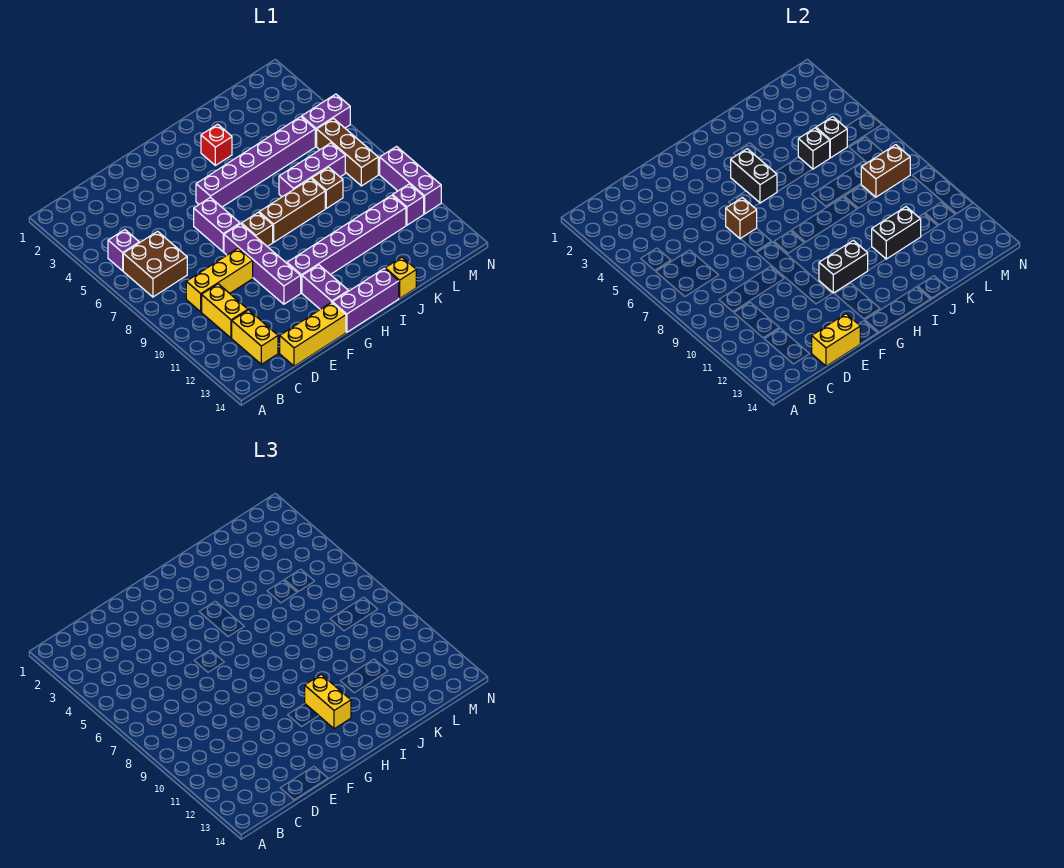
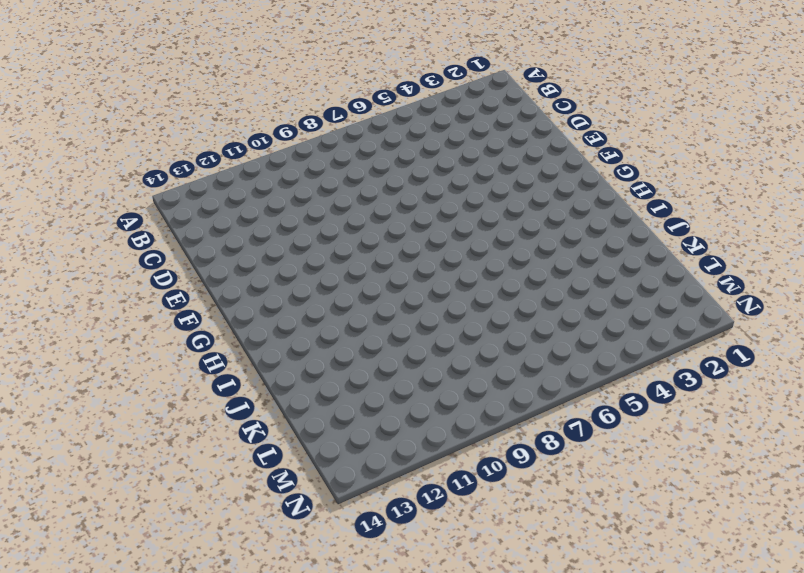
none -> purple brick B5 level 1
none -> brown brick B6:C7 level 1
none -> yellow brick C9:E9 level 1
none -> yellow brick C10:C11 level 1

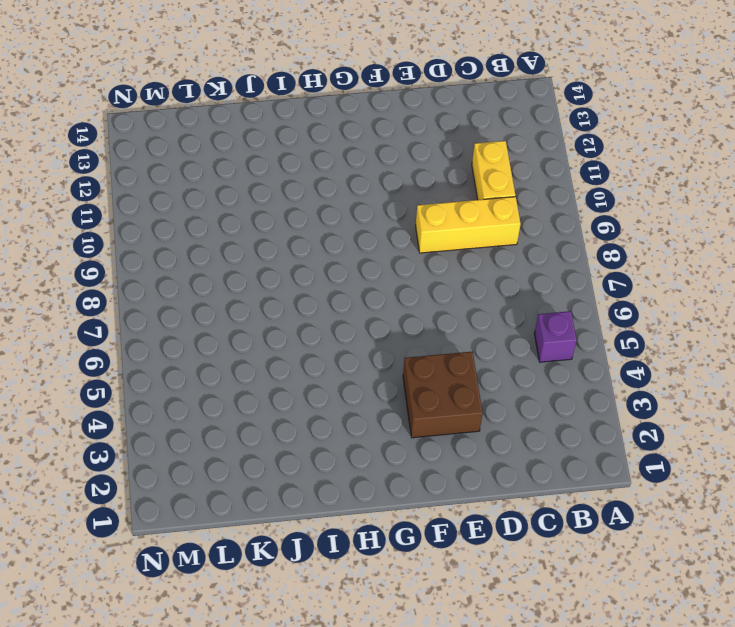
brown brick E3:F4 level 1 -> brown brick B6:C7 level 1
none -> yellow brick C12:C13 level 1
none -> yellow brick D14:F14 level 1
none -> purple brick F6:F7 level 1
none -> purple brick F8:F11 level 1

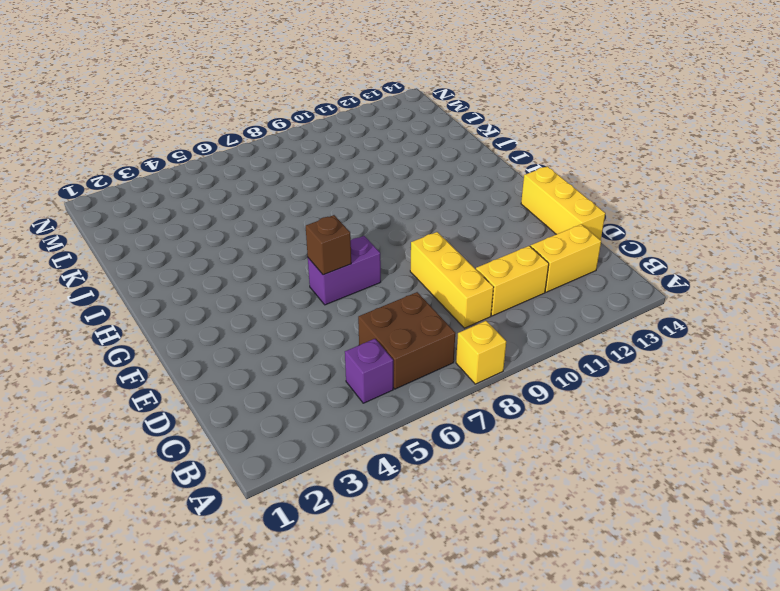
yellow brick A8 level 1 -> yellow brick J14 level 1
none -> purple brick F8:F11 level 1
none -> purple brick G5:L5 level 1
none -> brown brick G8 level 1
none -> purple brick G11:L11 level 1

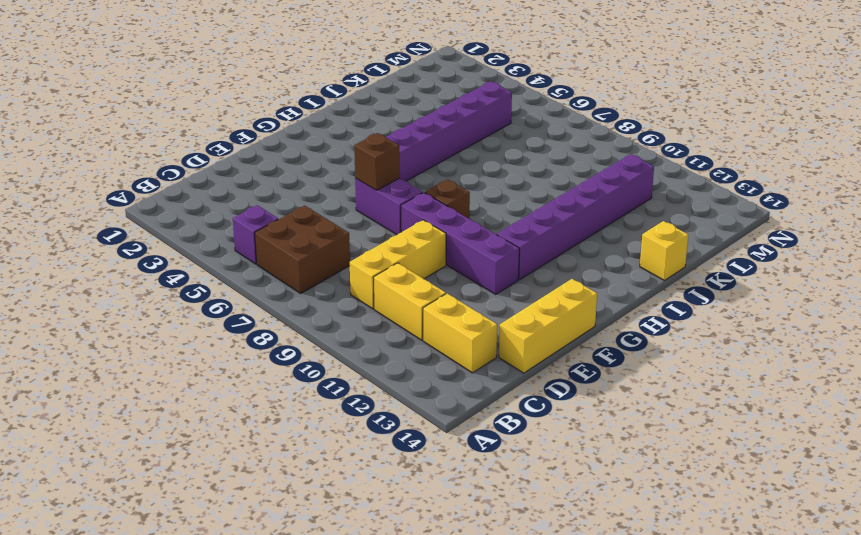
none -> purple brick G12:G13 level 1
none -> purple brick G14:I14 level 1
none -> brown brick H8:J8 level 1
none -> red brick I3 level 1

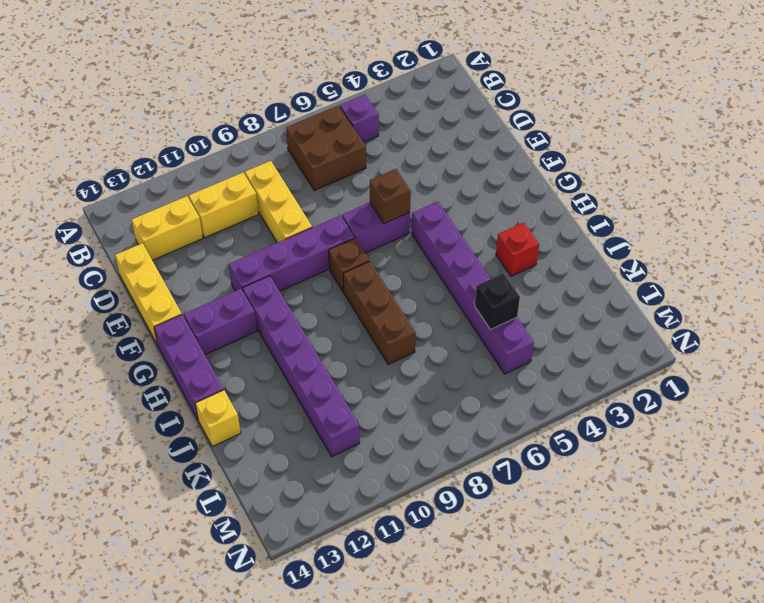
none -> purple brick J7:L7 level 1
none -> brown brick K8 level 1
none -> purple brick M5:N5 level 1
none -> brown brick M6:M8 level 1

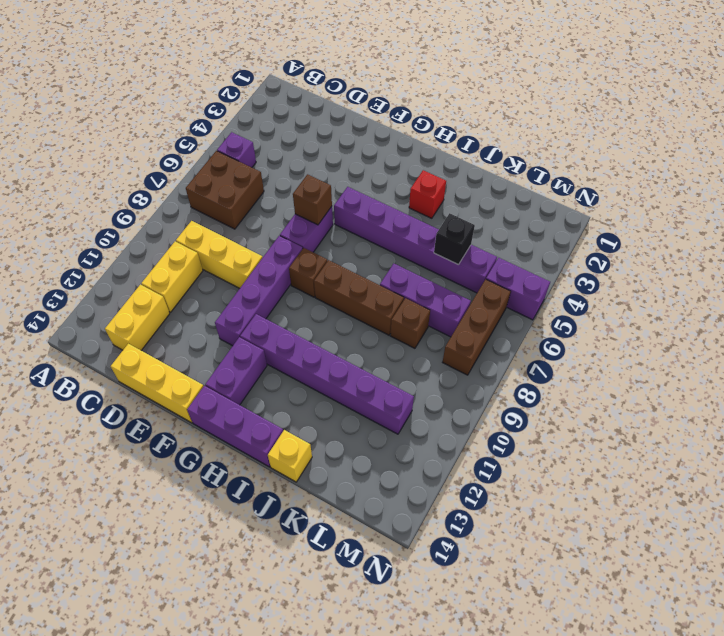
none -> purple brick M11 level 1
none -> purple brick N9:N11 level 1
none -> yellow brick D14:E14 level 2
none -> black brick G11:H11 level 2

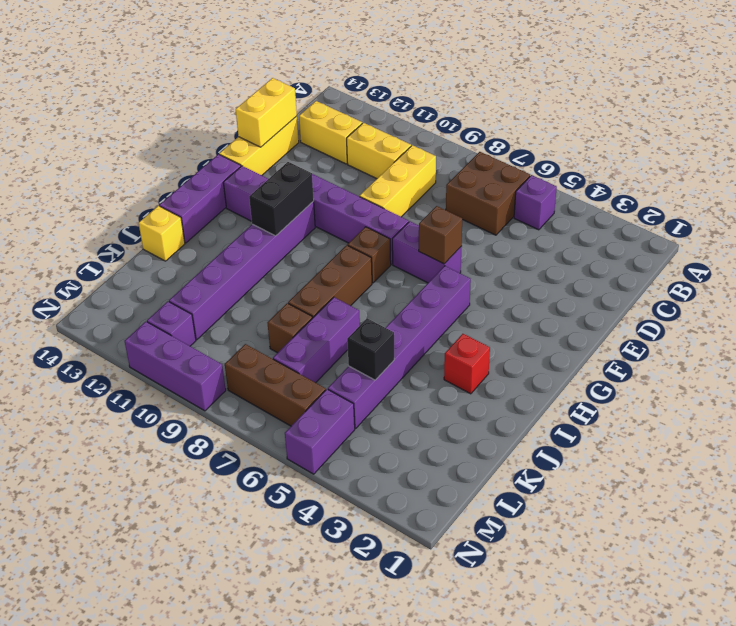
none -> black brick H4:H5 level 2
none -> black brick J11:K11 level 2
none -> black brick L5 level 2
none -> brown brick L8:M8 level 2

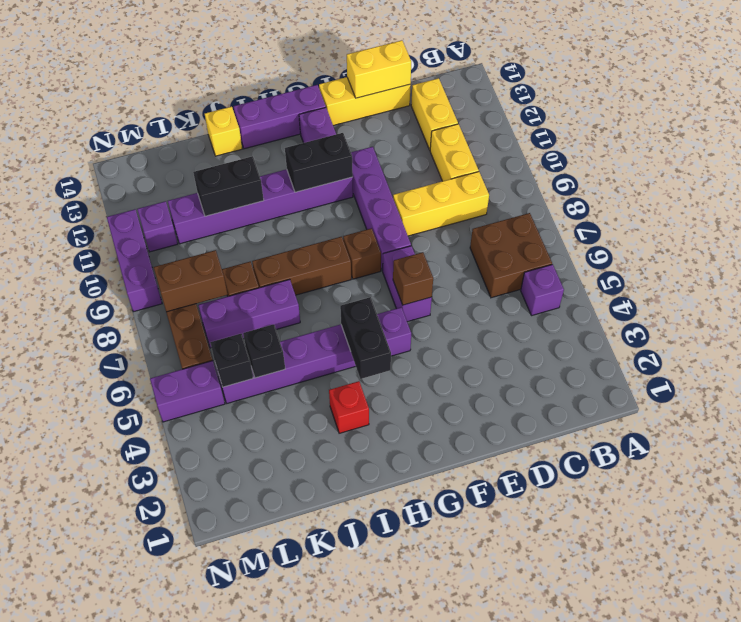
none -> yellow brick H11:H12 level 3

